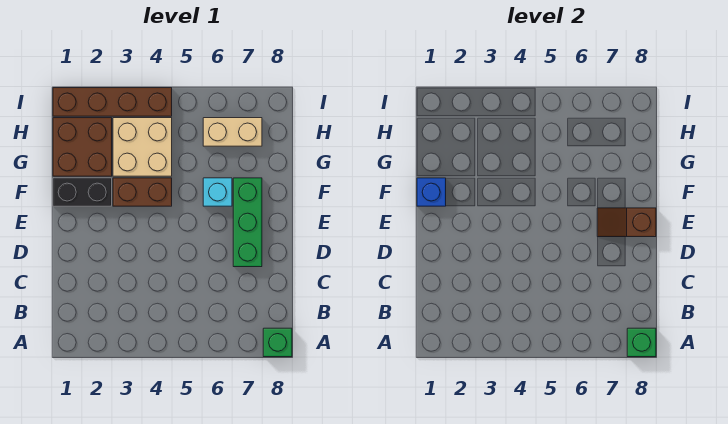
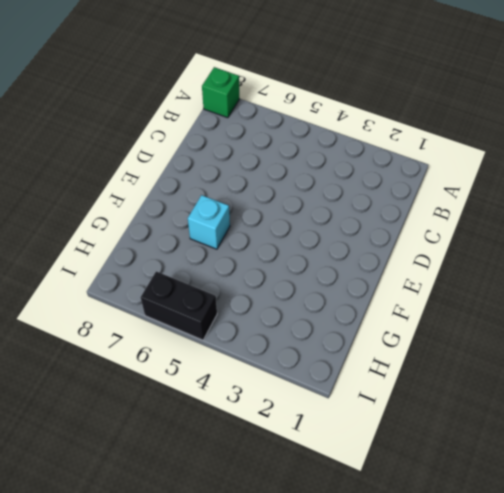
black brick I5:I6 level 1 -> black brick F1:F2 level 1
none -> green brick D7:F7 level 1
none -> brown brick F3:F4 level 1
none -> brown brick G1:H2 level 1

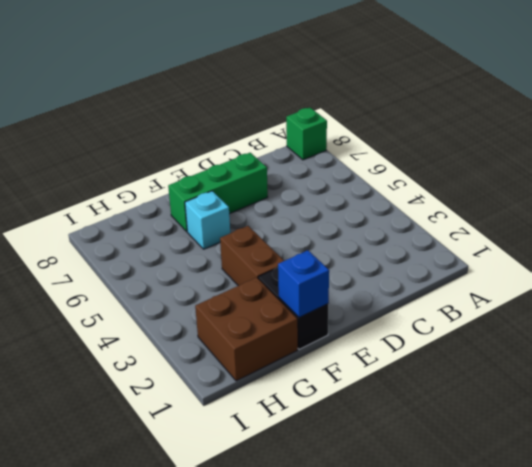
none -> tan brick G3:H4 level 1
none -> tan brick H6:H7 level 1
none -> brown brick I1:I4 level 1

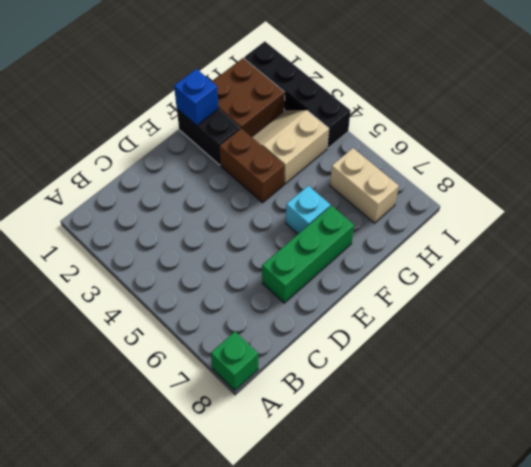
tan slope G3:H4 level 1 top 4 -> tan brick G3:H4 level 1
black brick I1:I4 level 1 -> brown brick I1:I4 level 1
none -> green brick A8 level 2
none -> brown slope E7:E8 level 2 top 8

